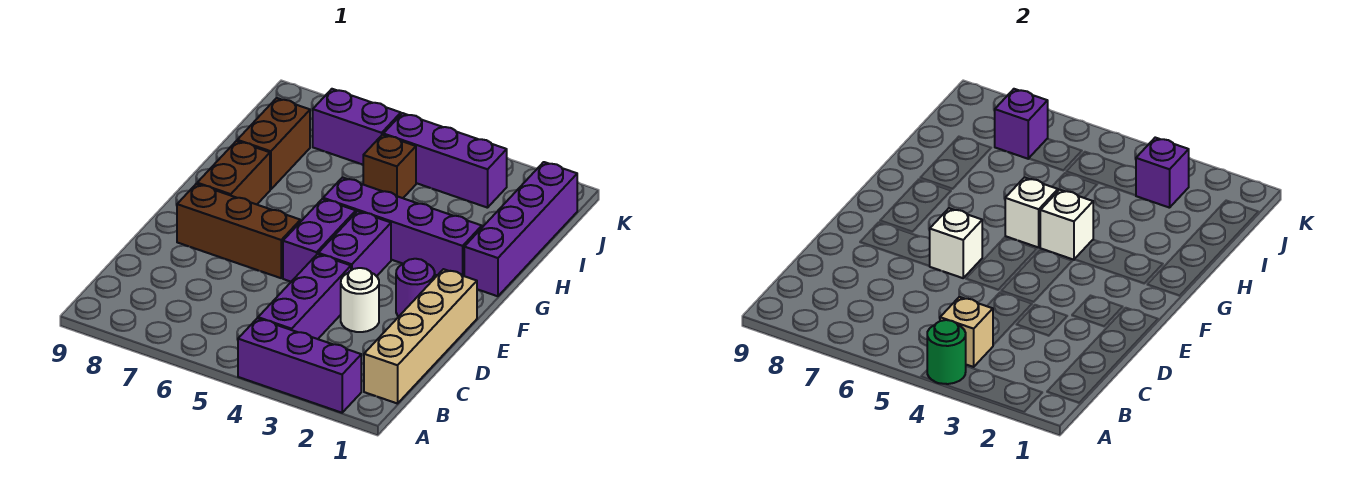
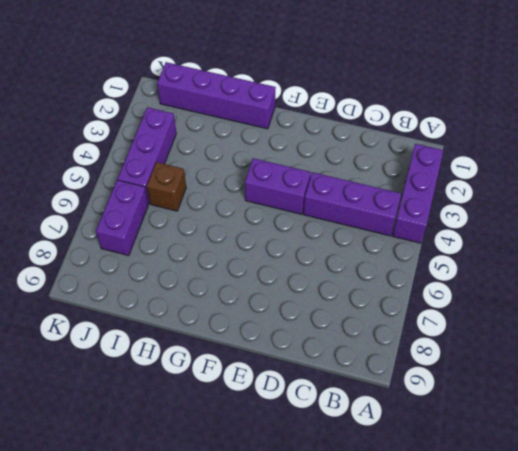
none -> tan brick B1:E1 level 1
none -> white round brick D3 level 1
none -> purple round brick E2 level 1

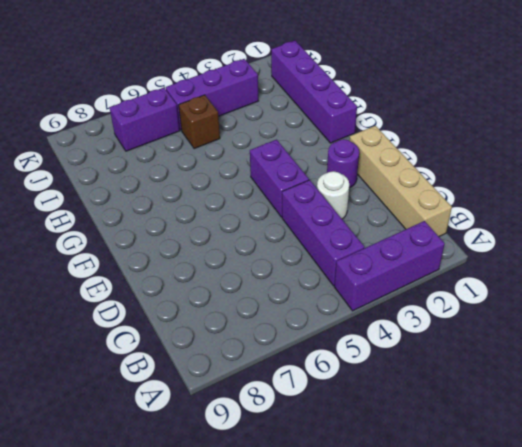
none -> purple brick E5:F5 level 1
none -> brown brick E6:E8 level 1
none -> brown brick F8:G8 level 1

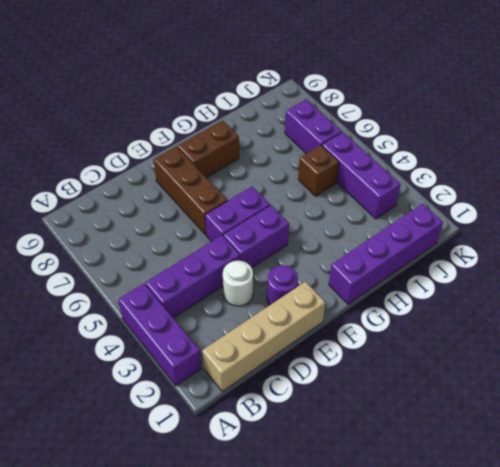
none -> purple brick G2:G5 level 1
none -> brown brick H8:I8 level 1
none -> green round brick A4 level 2

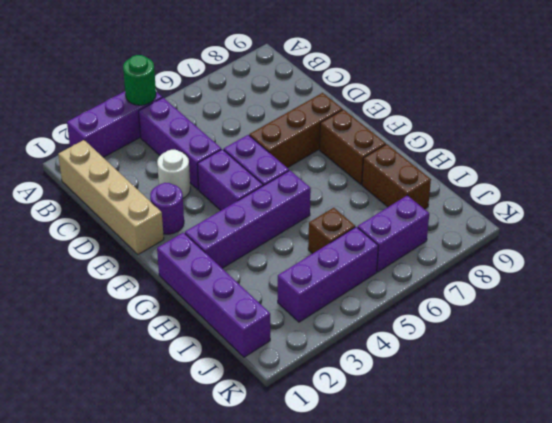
none -> tan brick B4 level 2
none -> white brick E6 level 2
none -> white brick G4 level 2

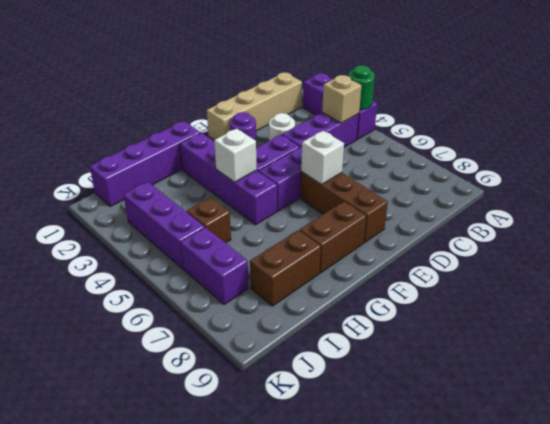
none -> white brick G5 level 2
none -> purple brick J3 level 2
none -> purple brick J7 level 2

